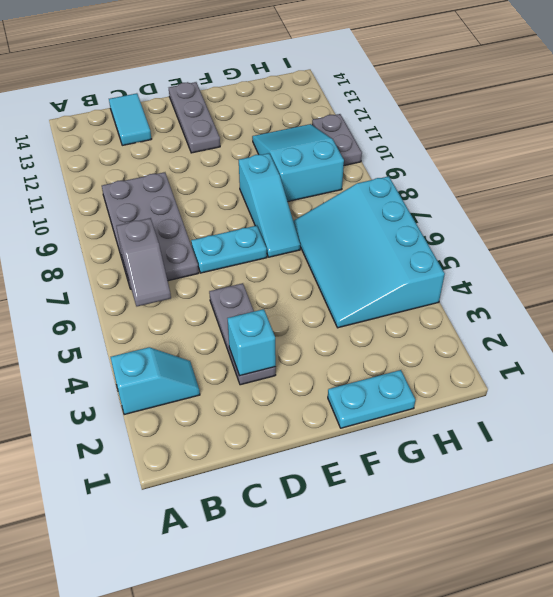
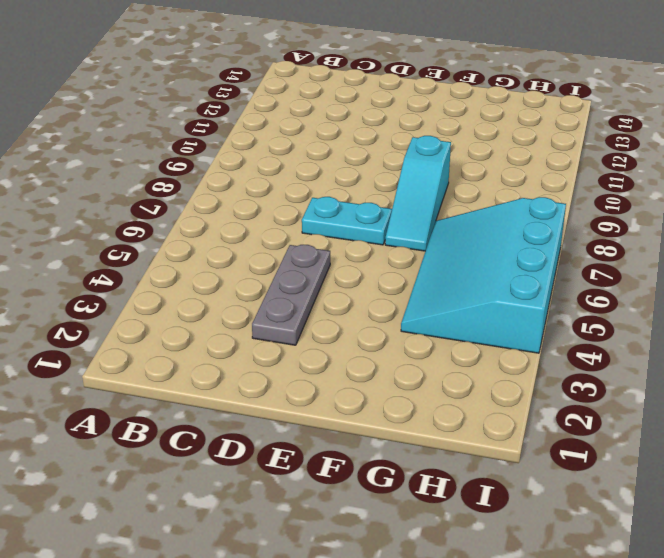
none -> cyan slope A3:B3 level 1 top A
none -> grey plate B7:C10 level 1
none -> cyan tile C13:C14 level 1

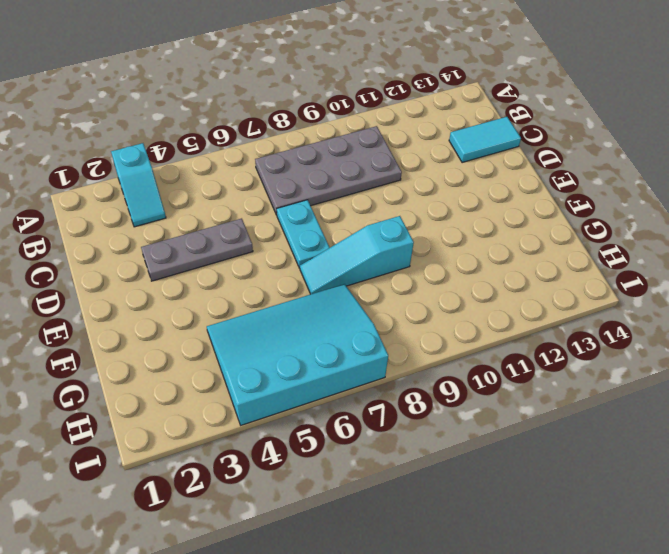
none -> grey plate E12:E14 level 1
none -> cyan plate F1:G1 level 1
none -> cyan slope G9:H11 level 1 top 9

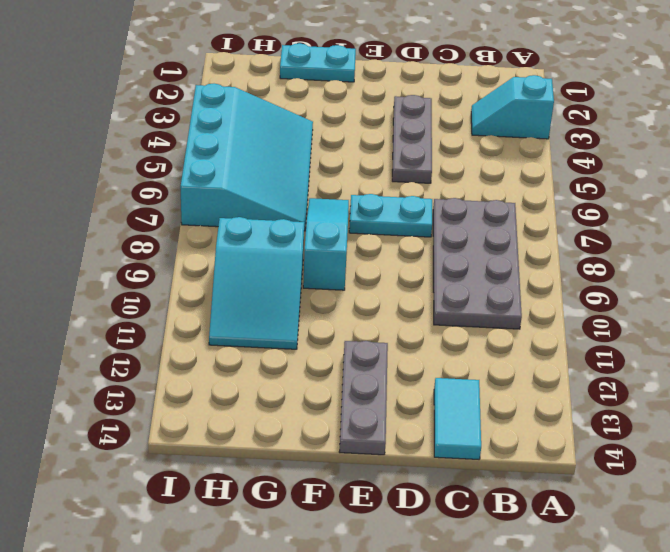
none -> grey plate I10:I11 level 1
none -> grey slope B6:B7 level 2 top 7
none -> cyan brick D3 level 2

